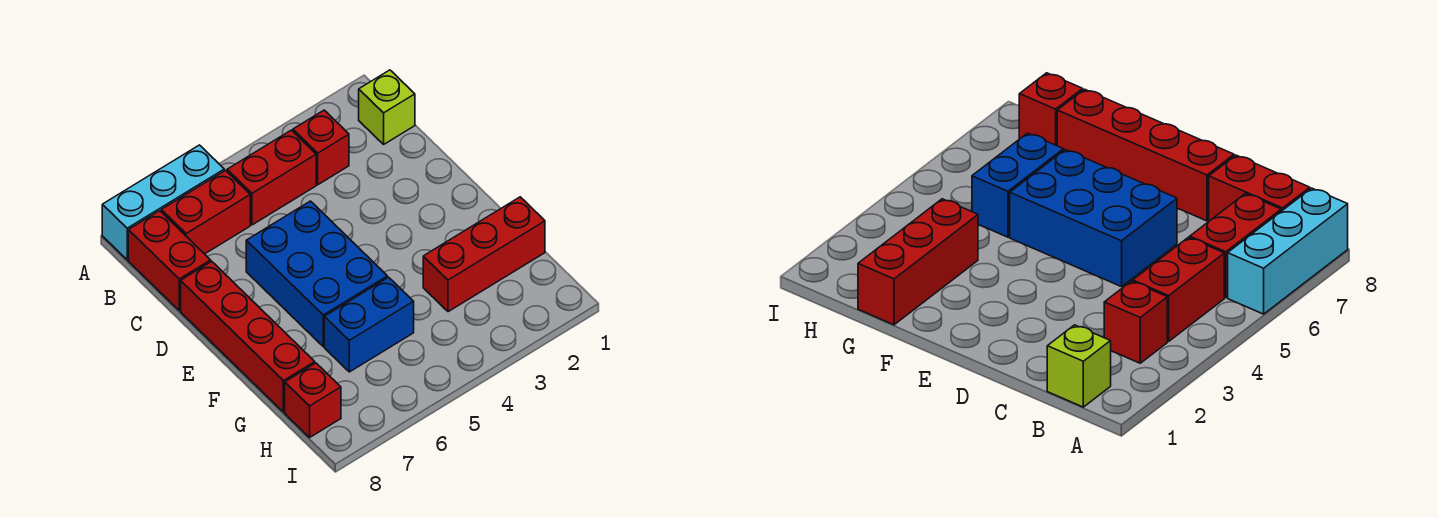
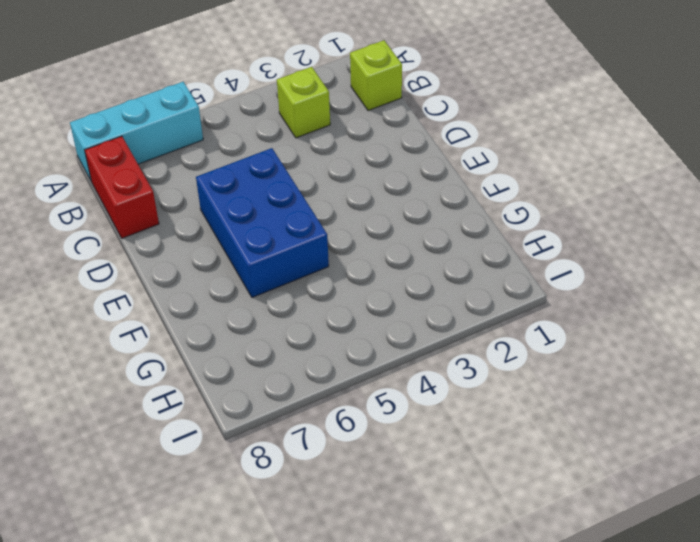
lime brick B3 level 1 -> red brick B3 level 1
none -> red brick B4:B5 level 1
none -> red brick B6:B7 level 1

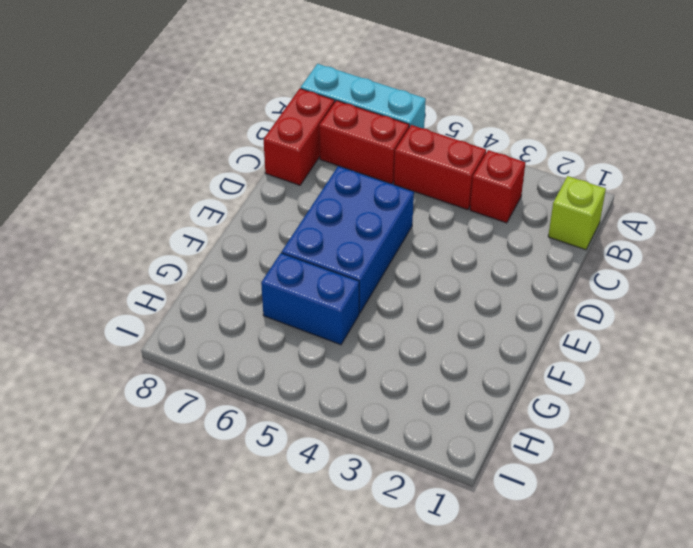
none -> red brick D8:G8 level 1
none -> red brick G1:G3 level 1

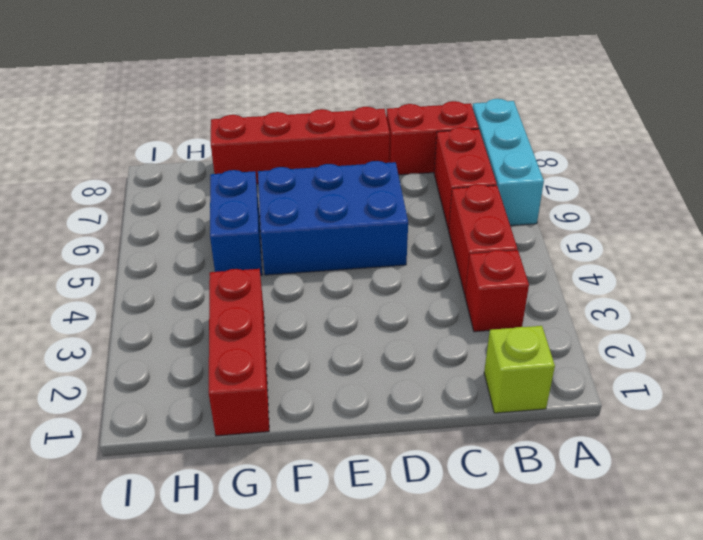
none -> red brick H8 level 1

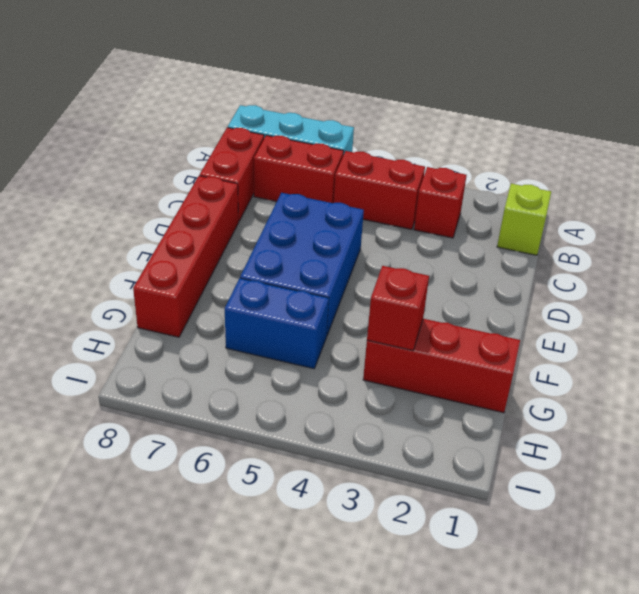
red brick G3 level 2 -> red brick H8 level 1

